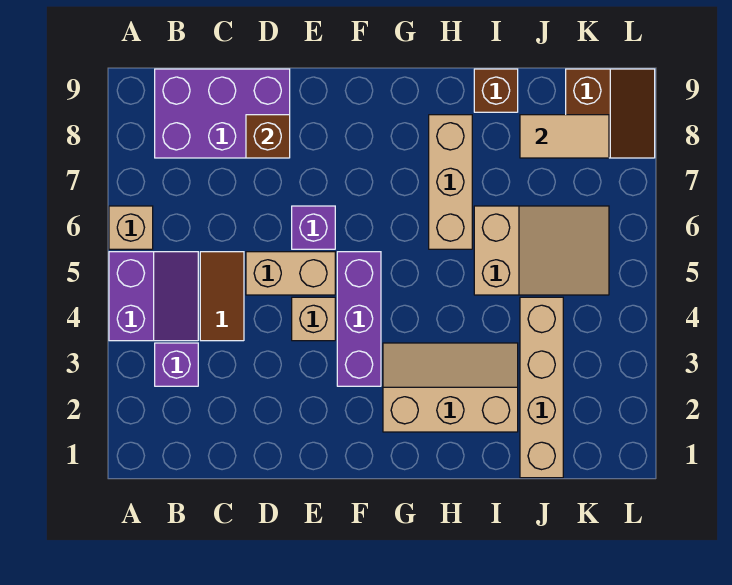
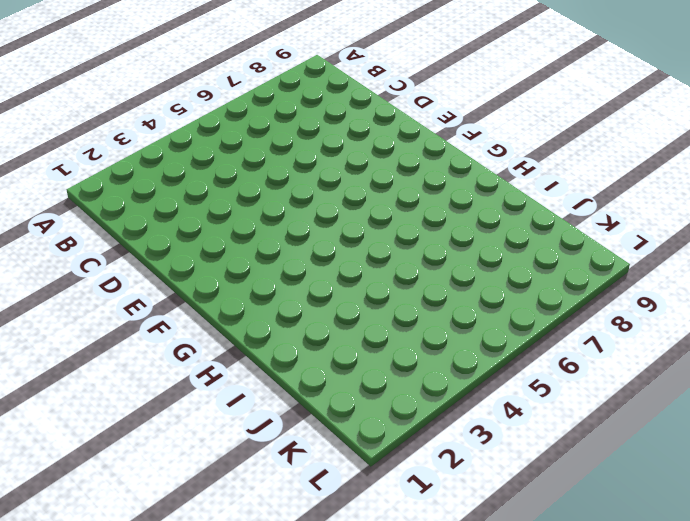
none -> purple slope A4:B5 level 1 top A
none -> tan brick A6 level 1
none -> purple brick B3 level 1

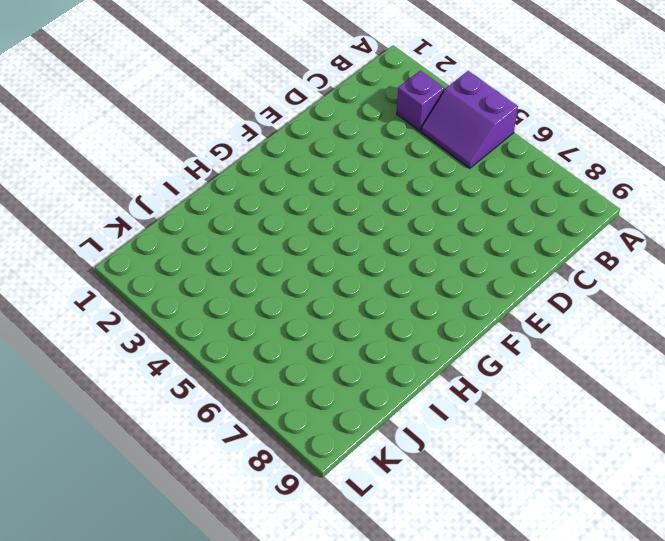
none -> tan brick A6 level 1
none -> purple brick B8:D9 level 1
none -> brown tile C4:C5 level 1

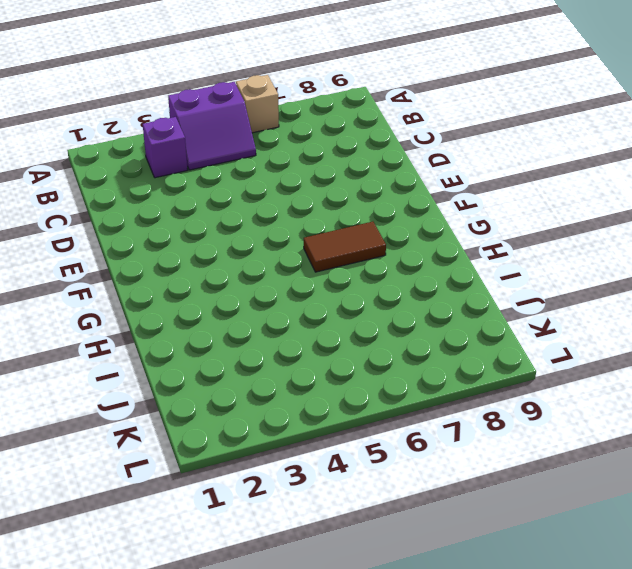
brown tile G6:G7 level 1 -> brown tile C4:C5 level 1
none -> purple brick B8:D9 level 1
none -> tan brick D5:E5 level 1
none -> tan brick E4 level 1

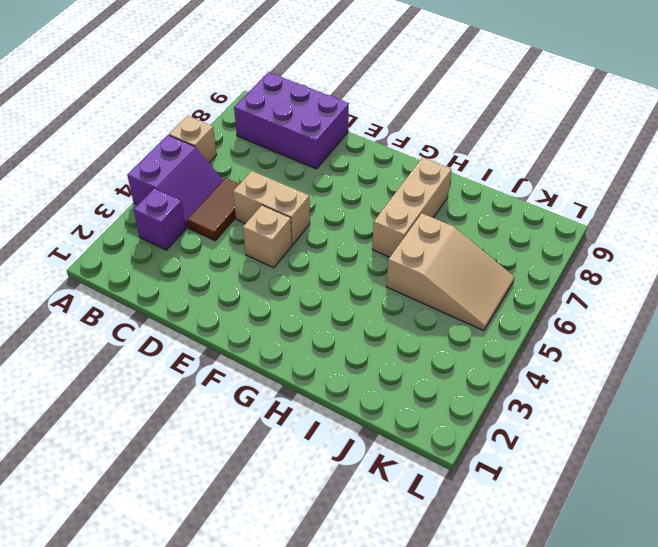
none -> purple brick E6 level 1
none -> purple brick F3:F5 level 1
none -> tan slope G2:I3 level 1 top 2

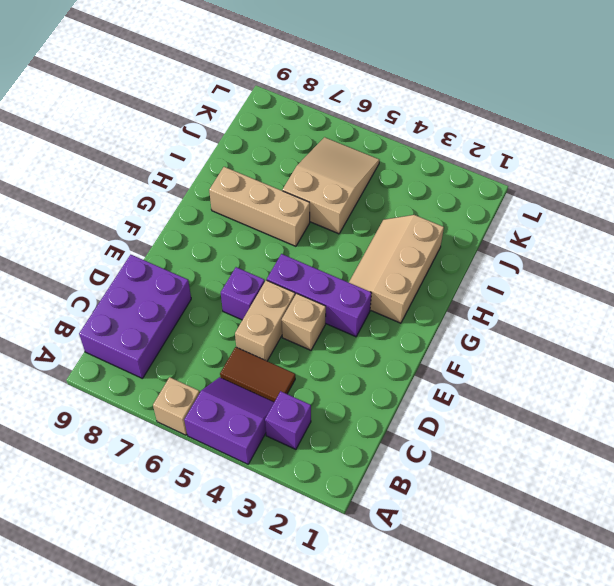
none -> brown brick I9 level 1
none -> tan brick J1:J4 level 1
none -> brown slope K8:L9 level 1 top K

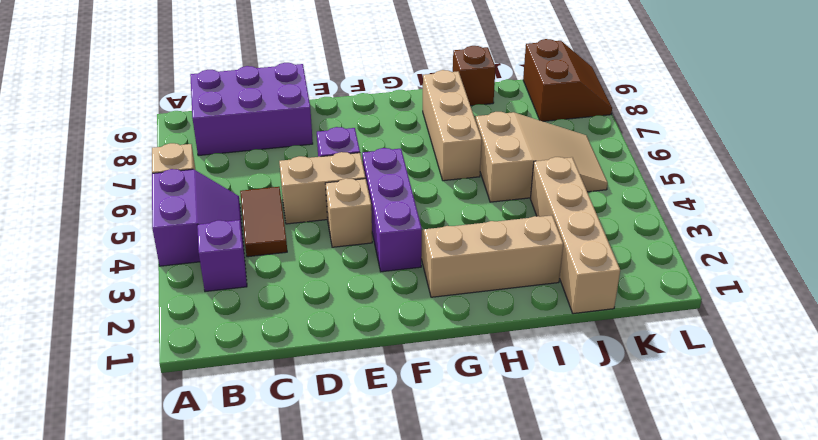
none -> brown brick D8 level 2
none -> tan tile J8:K8 level 2

